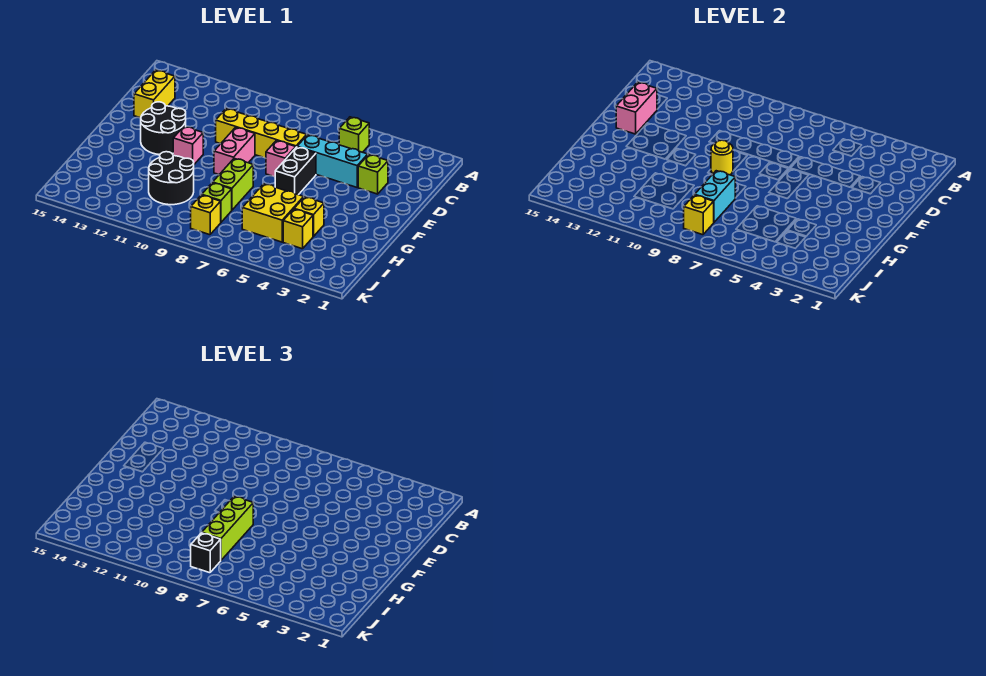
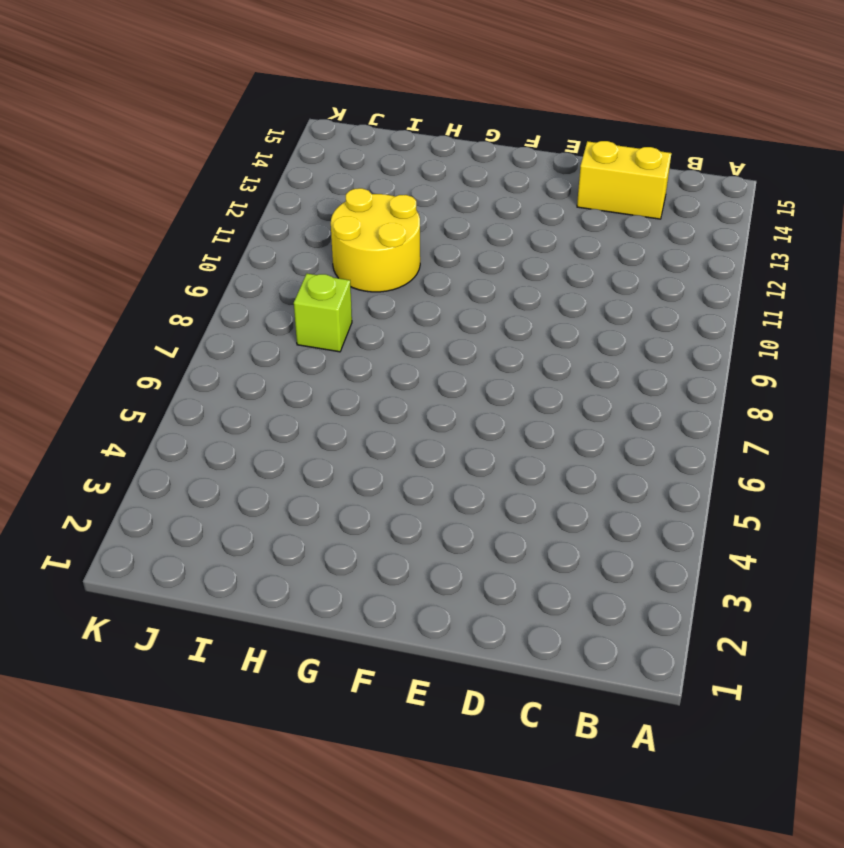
yellow round brick H10:I11 level 1 -> black round brick H10:I11 level 1
none -> lime brick B5 level 1
none -> lime brick D3 level 1
none -> cyan brick D4:D6 level 1

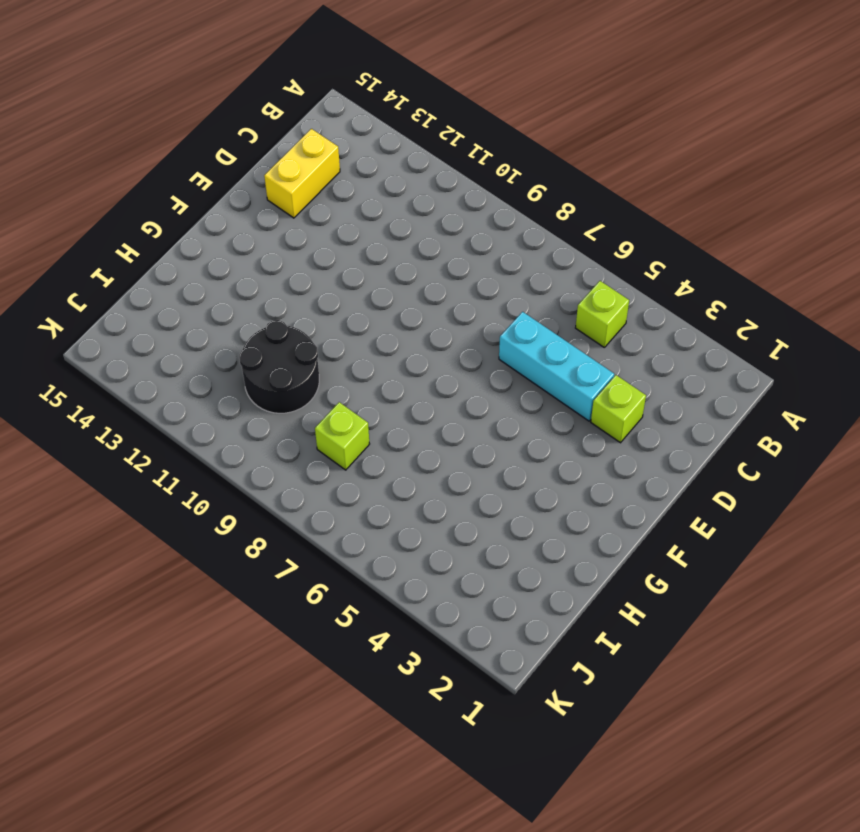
none -> yellow brick D7:D10 level 1
none -> black brick E6:F6 level 1
none -> pink brick E7 level 1

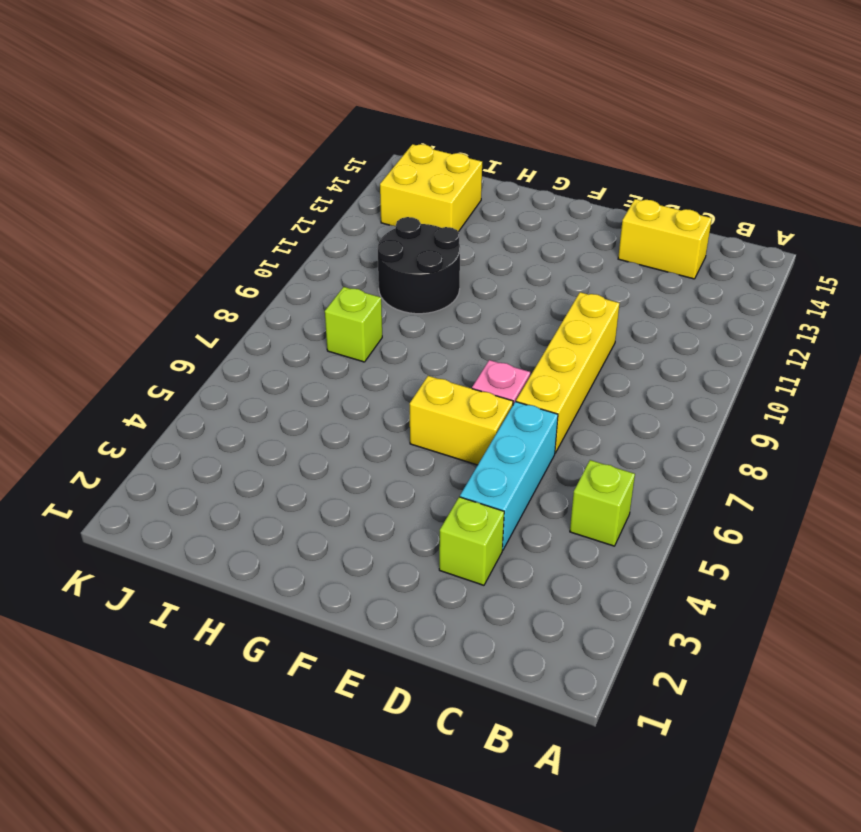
yellow brick E6:F6 level 1 -> black brick E6:F6 level 1
yellow brick I13:J14 level 1 -> yellow brick H5:I6 level 1
none -> pink brick E9:F9 level 1
none -> black round brick E12:F13 level 1
none -> pink brick F11 level 1

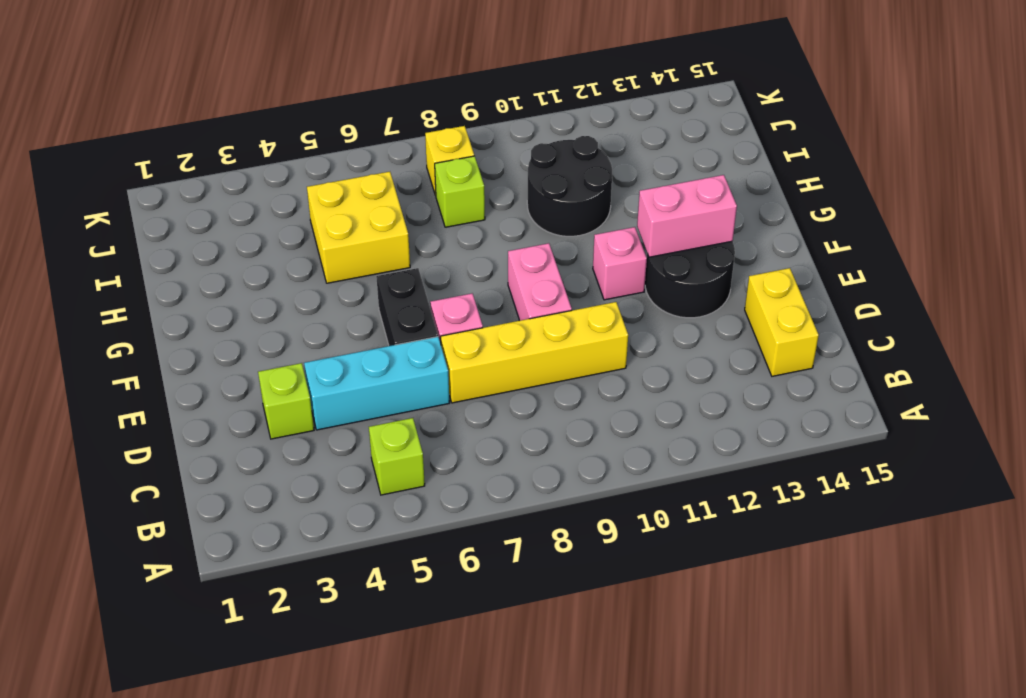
pink brick F12:F13 level 2 -> pink brick D14:E14 level 2
none -> lime brick G8:H8 level 1
none -> yellow brick H4 level 1
none -> yellow brick I4 level 1

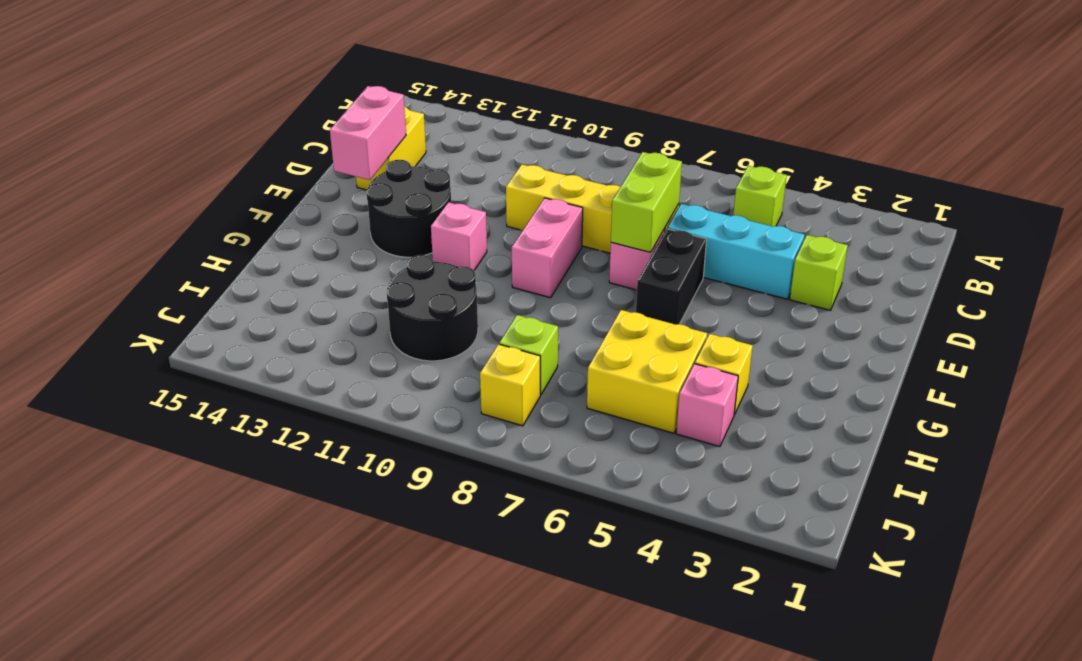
lime brick D7:E7 level 2 -> lime brick G8:H8 level 1
pink brick I4 level 1 -> yellow brick I4 level 1
none -> yellow round brick F9 level 2
none -> cyan brick H8:I8 level 2
none -> yellow brick J8 level 2

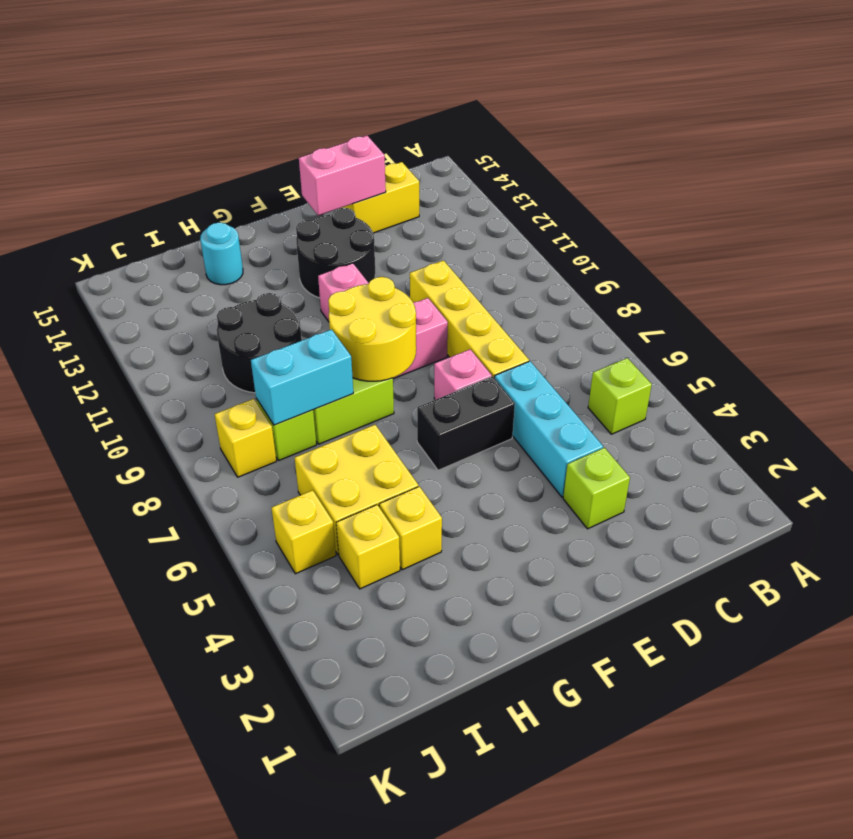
yellow round brick F8:G9 level 2 -> yellow round brick F9 level 2
cyan round brick H14 level 1 -> none
yellow brick J5 level 1 -> yellow brick J8 level 2
none -> lime brick G8:I8 level 3
none -> black brick J8 level 3

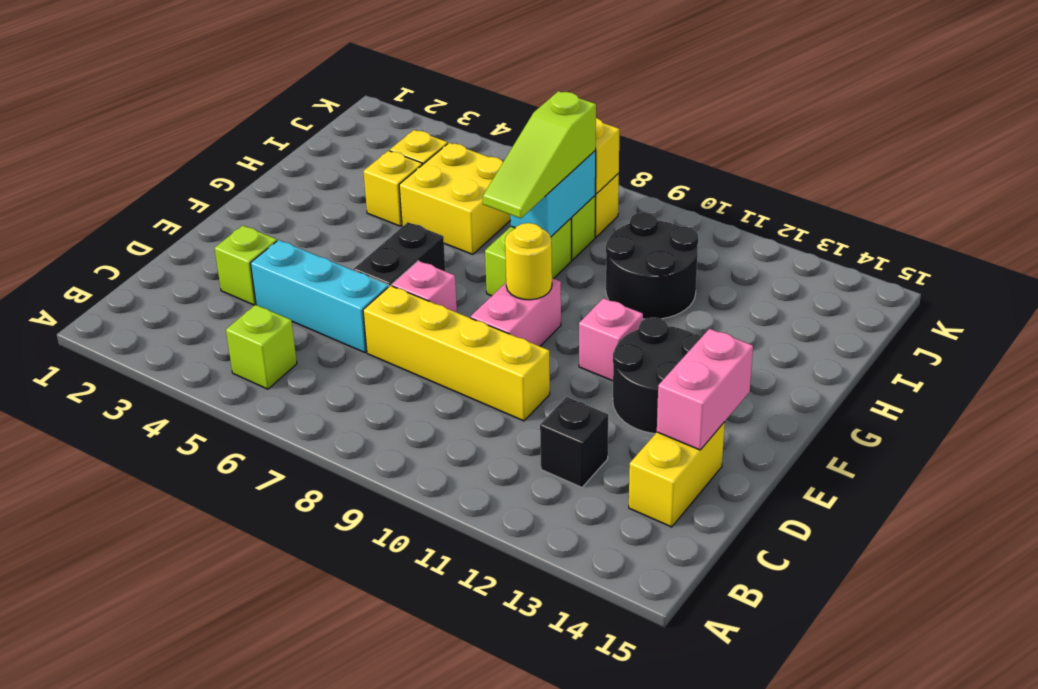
black brick C12 level 1 -> black brick J8 level 3
lime slope G8:I8 level 3 top I -> lime brick G8:I8 level 3

